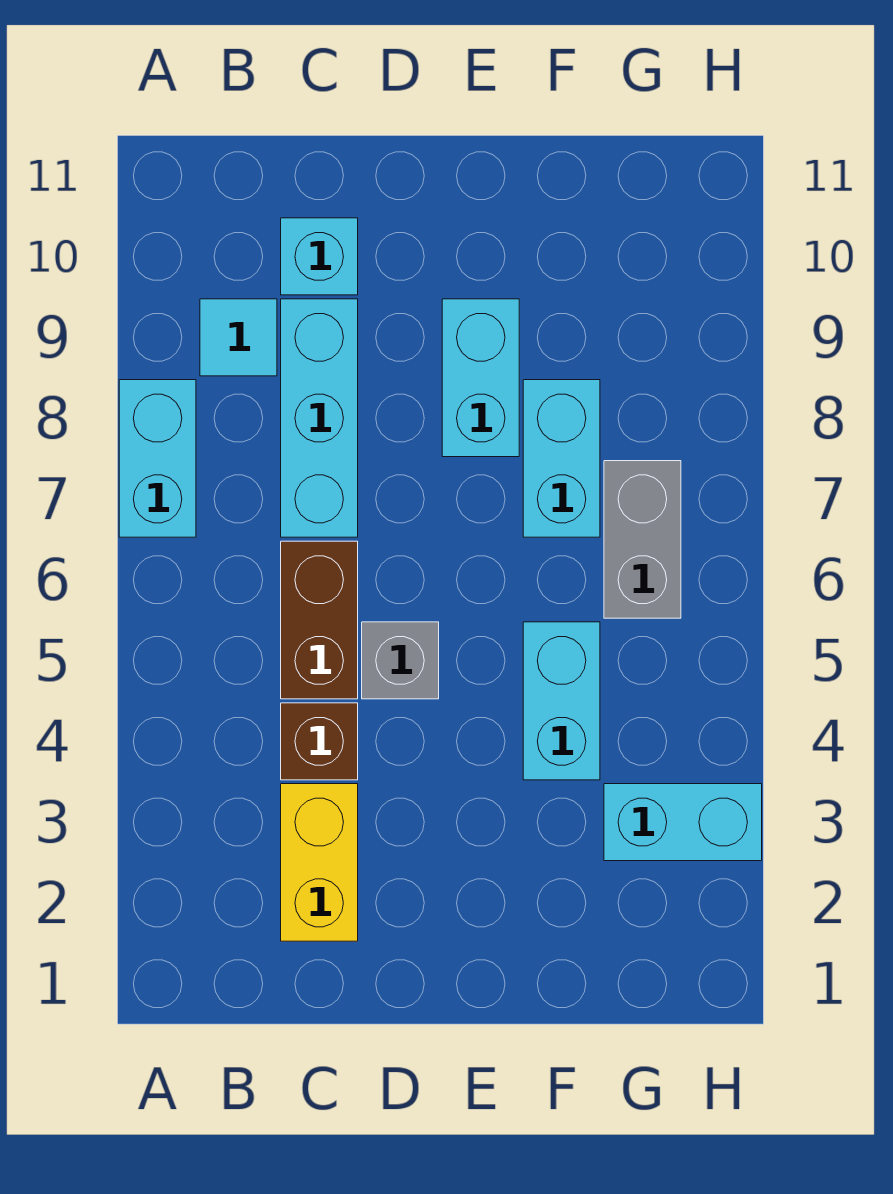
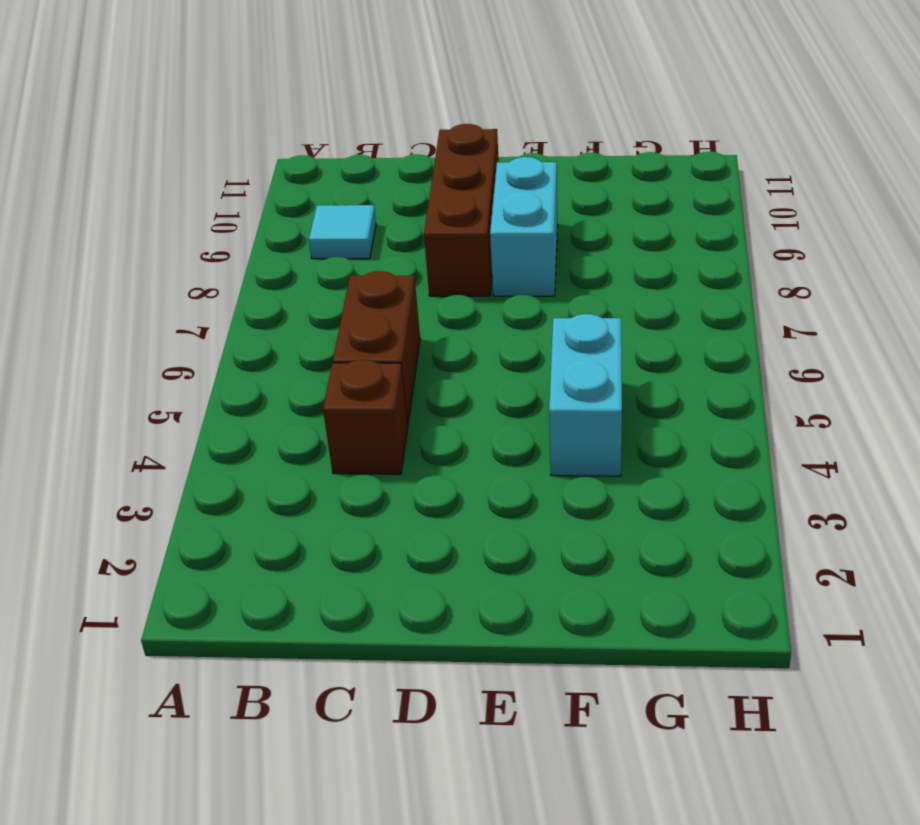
brown brick D8:D10 level 1 -> none
none -> cyan brick A7:A8 level 1
none -> yellow brick C2:C3 level 1
none -> cyan brick C7:C9 level 1

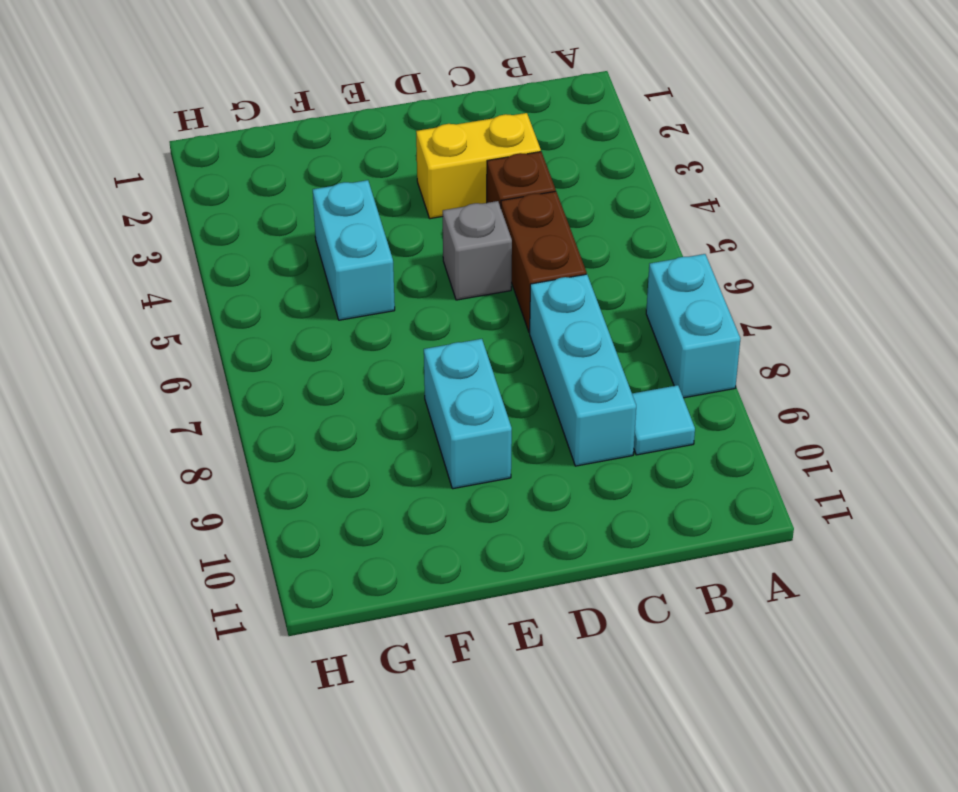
yellow brick C3:D3 level 1 -> yellow brick C2:C3 level 1
none -> cyan brick C10 level 1
none -> cyan brick F7:F8 level 1
none -> cyan brick G3:H3 level 1

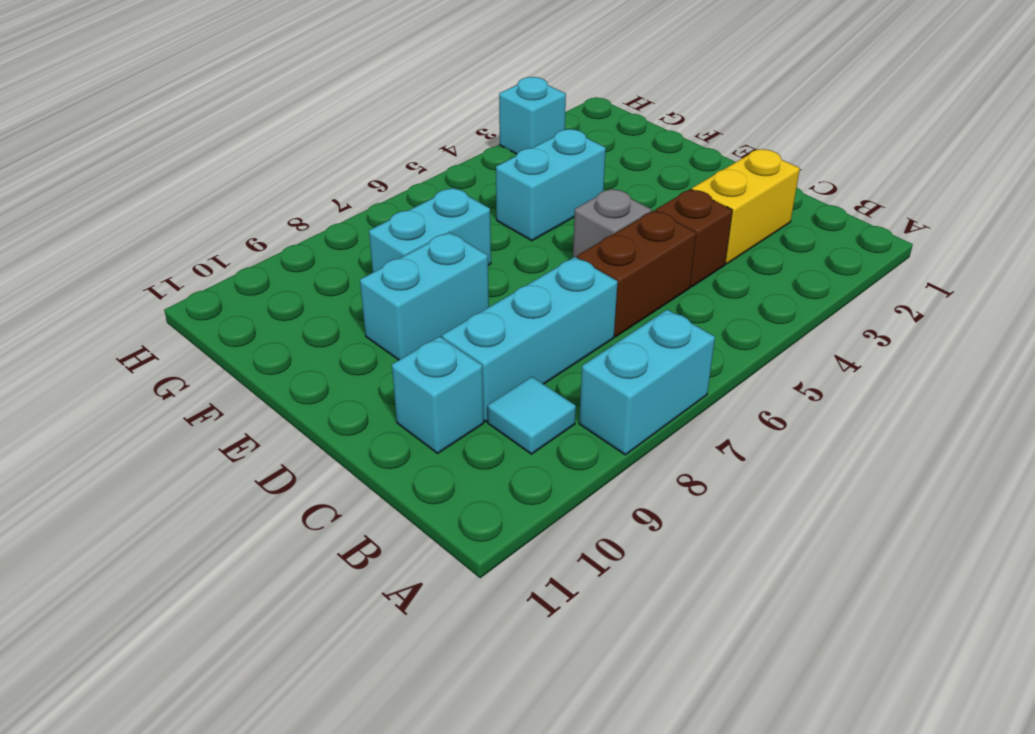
cyan brick H3 level 1 -> cyan brick G3:H3 level 1
none -> grey brick G6:G7 level 1

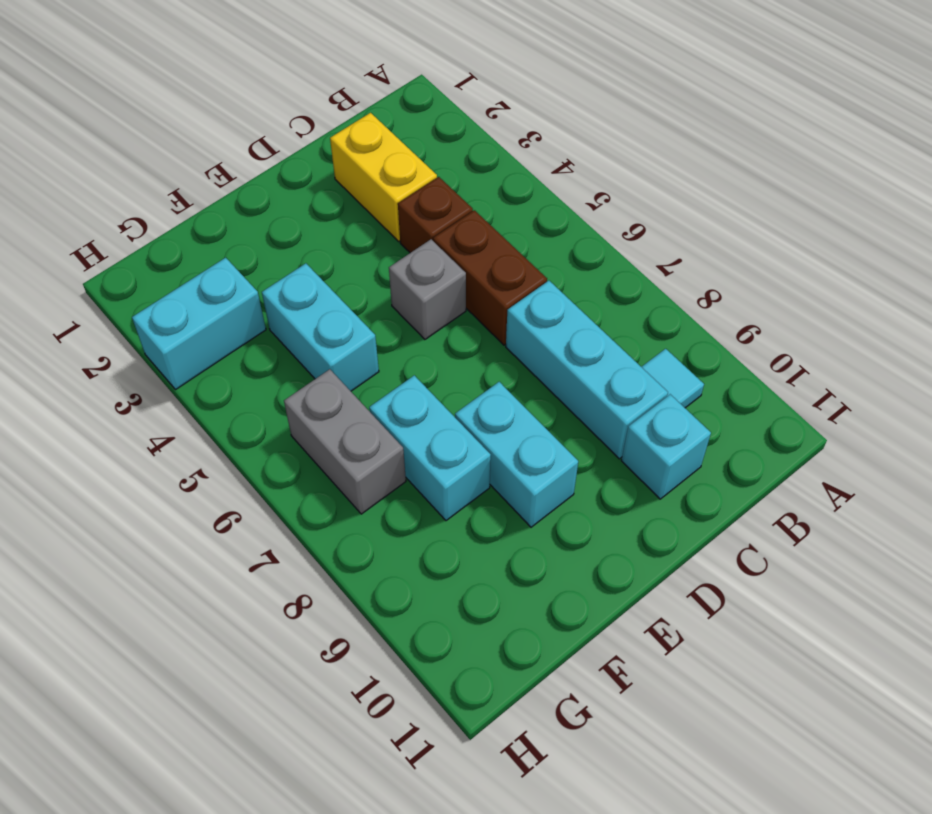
none -> cyan brick A7:A8 level 1

